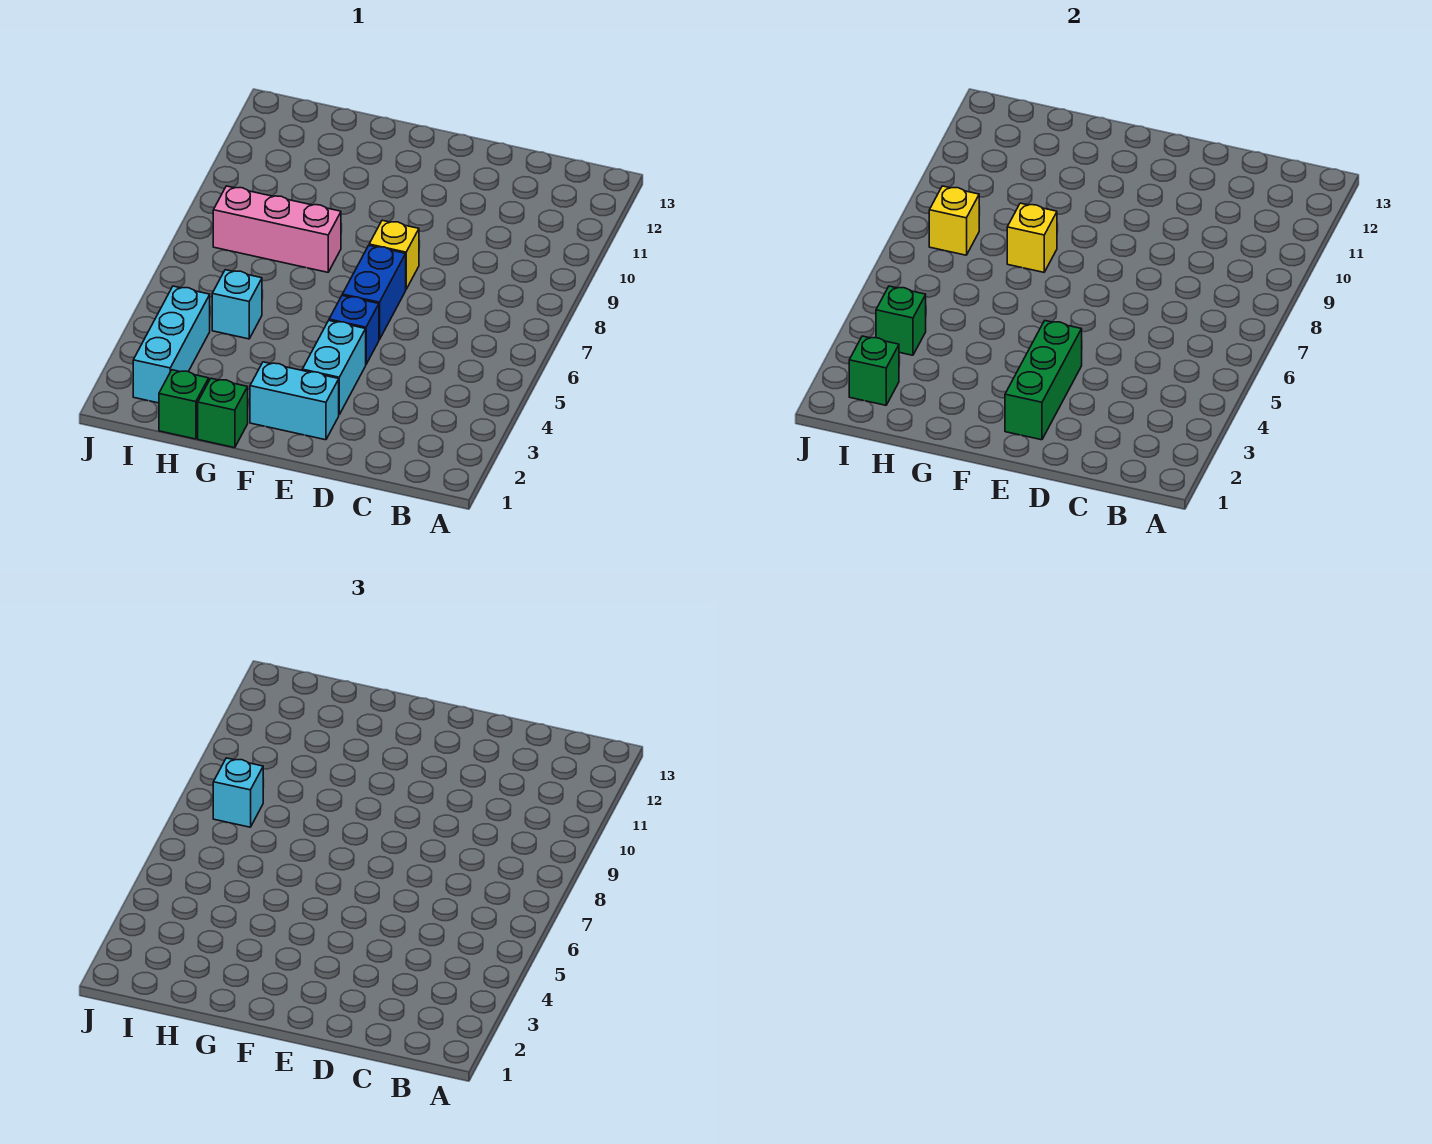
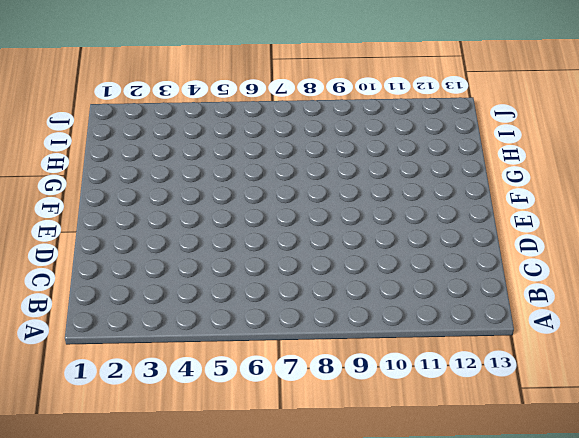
none -> cyan brick E2:F2 level 1
none -> cyan brick E3:E4 level 1
none -> blue brick E5 level 1

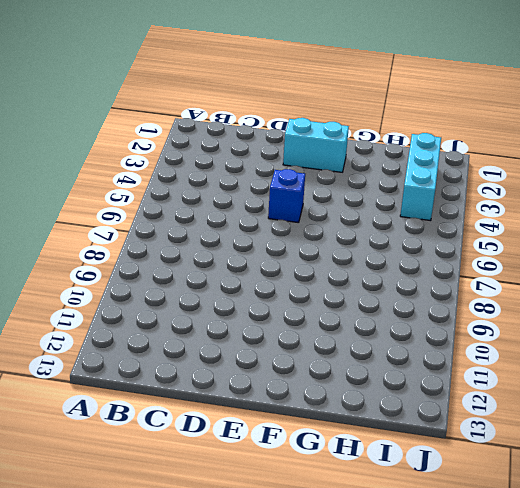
none -> cyan brick E3:E4 level 1
none -> blue brick E6:E7 level 1
none -> yellow brick E8 level 1

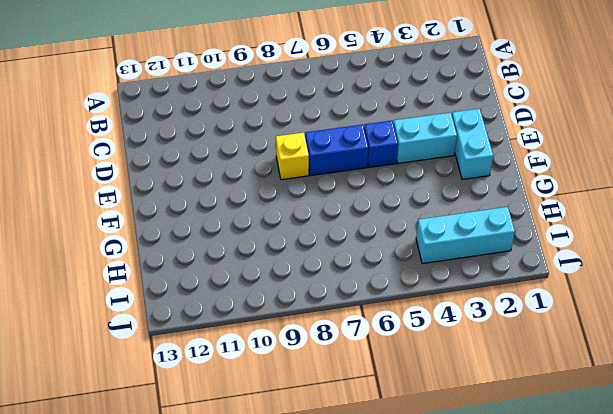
none -> green brick G1 level 1
none -> pink brick G8:I8 level 1
none -> green brick H1 level 1

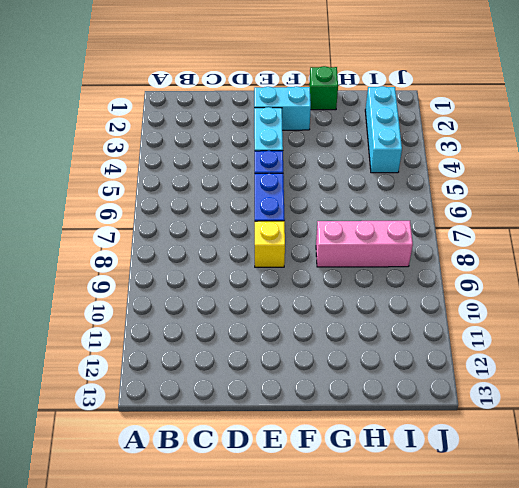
none -> green brick H1 level 1
none -> cyan brick H5 level 1
none -> green brick E2:E4 level 2

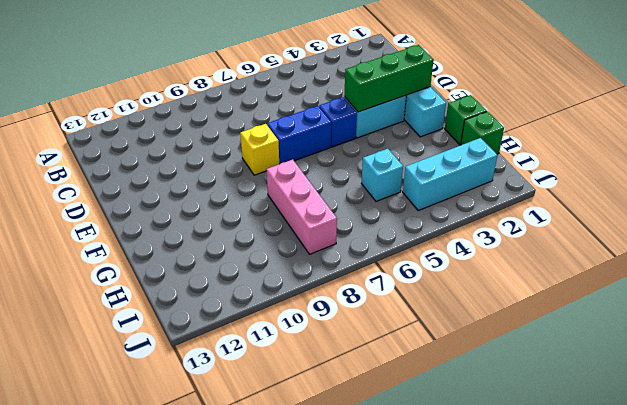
none -> yellow brick G8 level 2
none -> green brick I2 level 2
none -> green brick I4 level 2

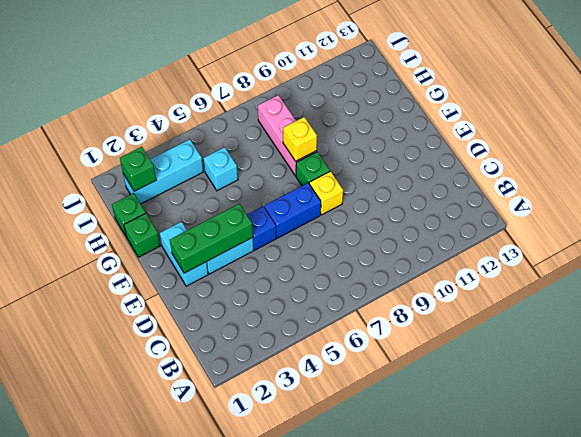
green brick F8 level 1 -> green brick I4 level 2
none -> yellow brick I8 level 2
none -> cyan brick I8 level 3

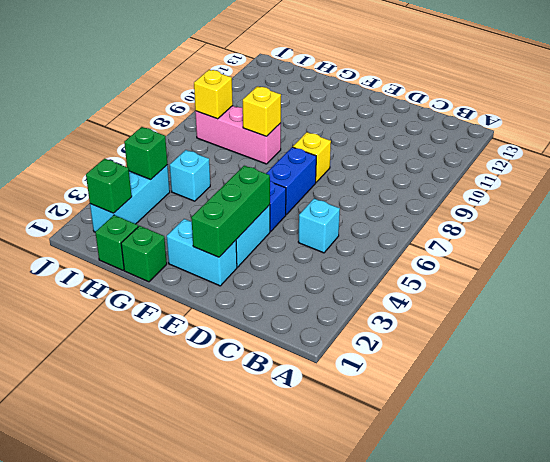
cyan brick C5 level 1 -> cyan brick I8 level 3

